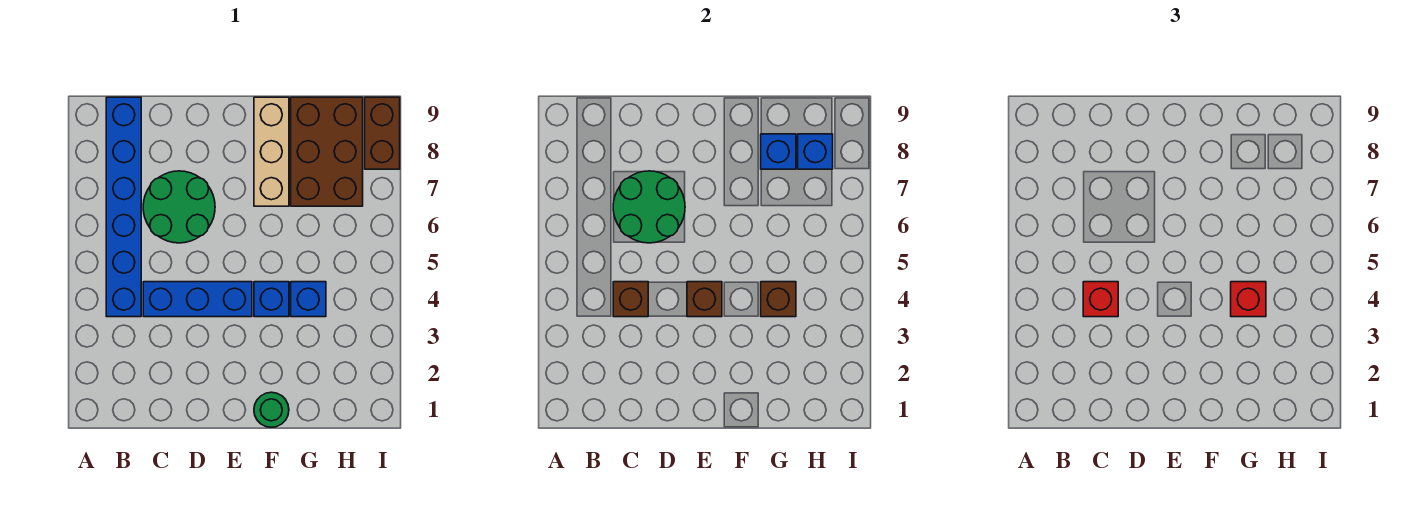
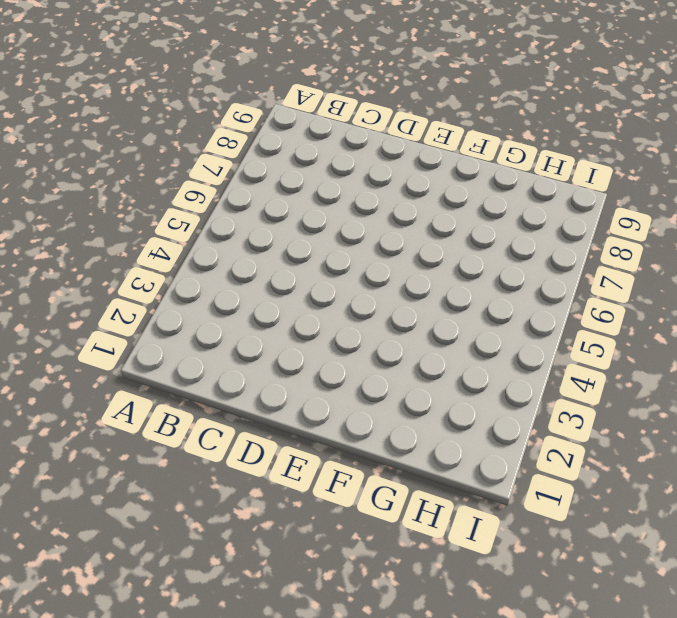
none -> blue brick B4:B9 level 1
none -> blue brick C4:E4 level 1
none -> green round brick C6:D7 level 1

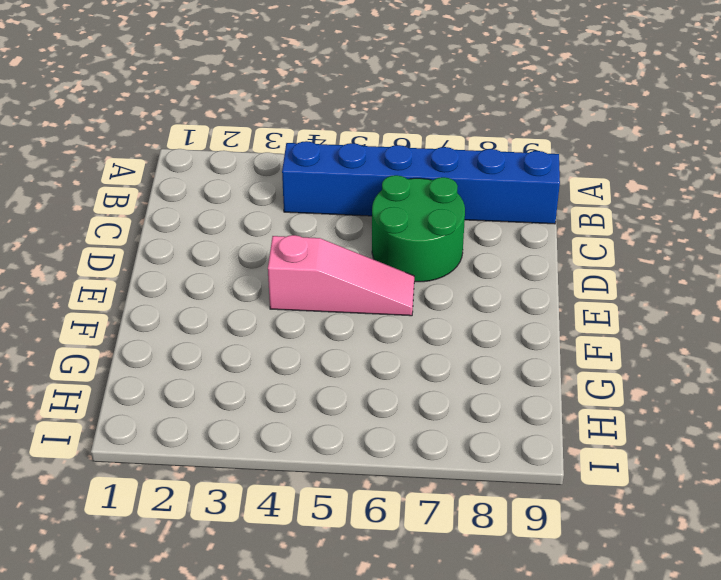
pink slope E4:E6 level 1 top 4 -> blue brick C4:E4 level 1
none -> green round brick F1 level 1
none -> blue brick F4 level 1
none -> tan brick F7:F9 level 1

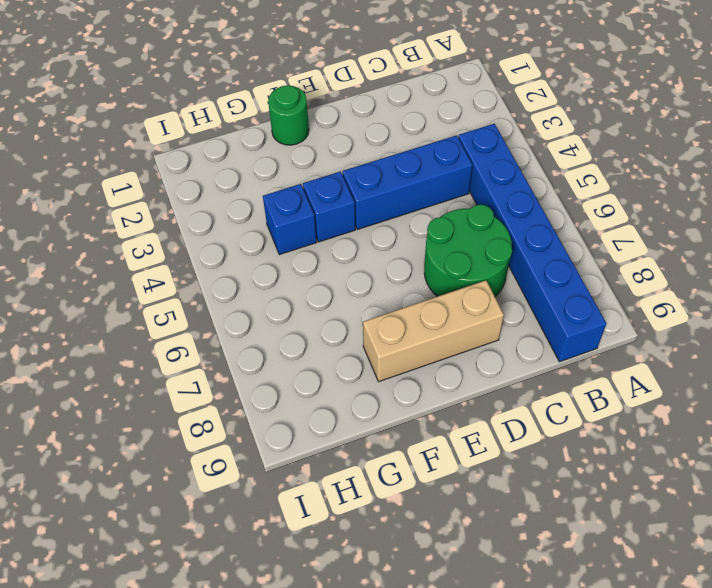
tan brick D8:F8 level 1 -> tan brick F7:F9 level 1
none -> brown brick G7:H9 level 1
none -> brown brick I8:I9 level 1
none -> brown brick C4 level 2

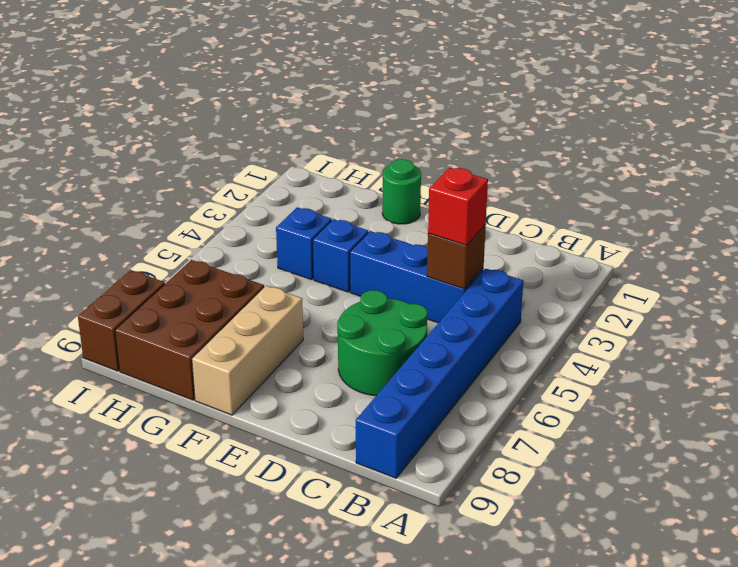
none -> green round brick C6:D7 level 2
none -> brown brick E4 level 2
none -> brown brick G4 level 2

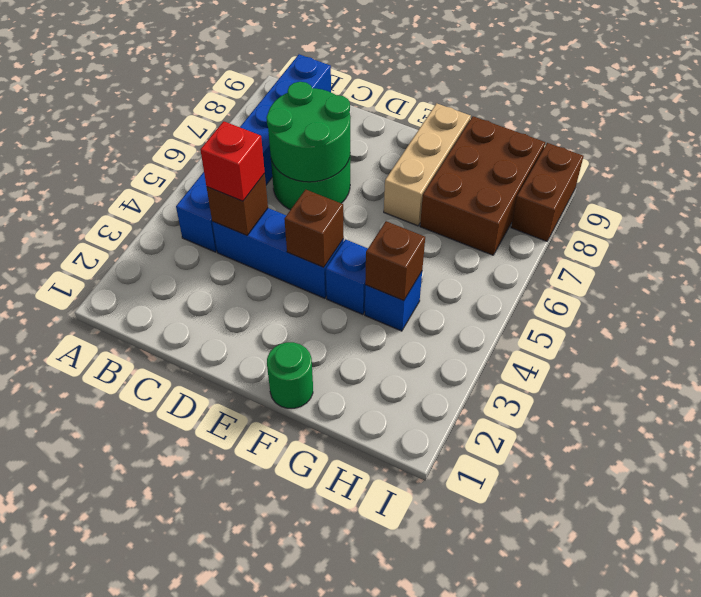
none -> blue brick G8 level 2
none -> blue brick H8 level 2
none -> red brick G4 level 3

